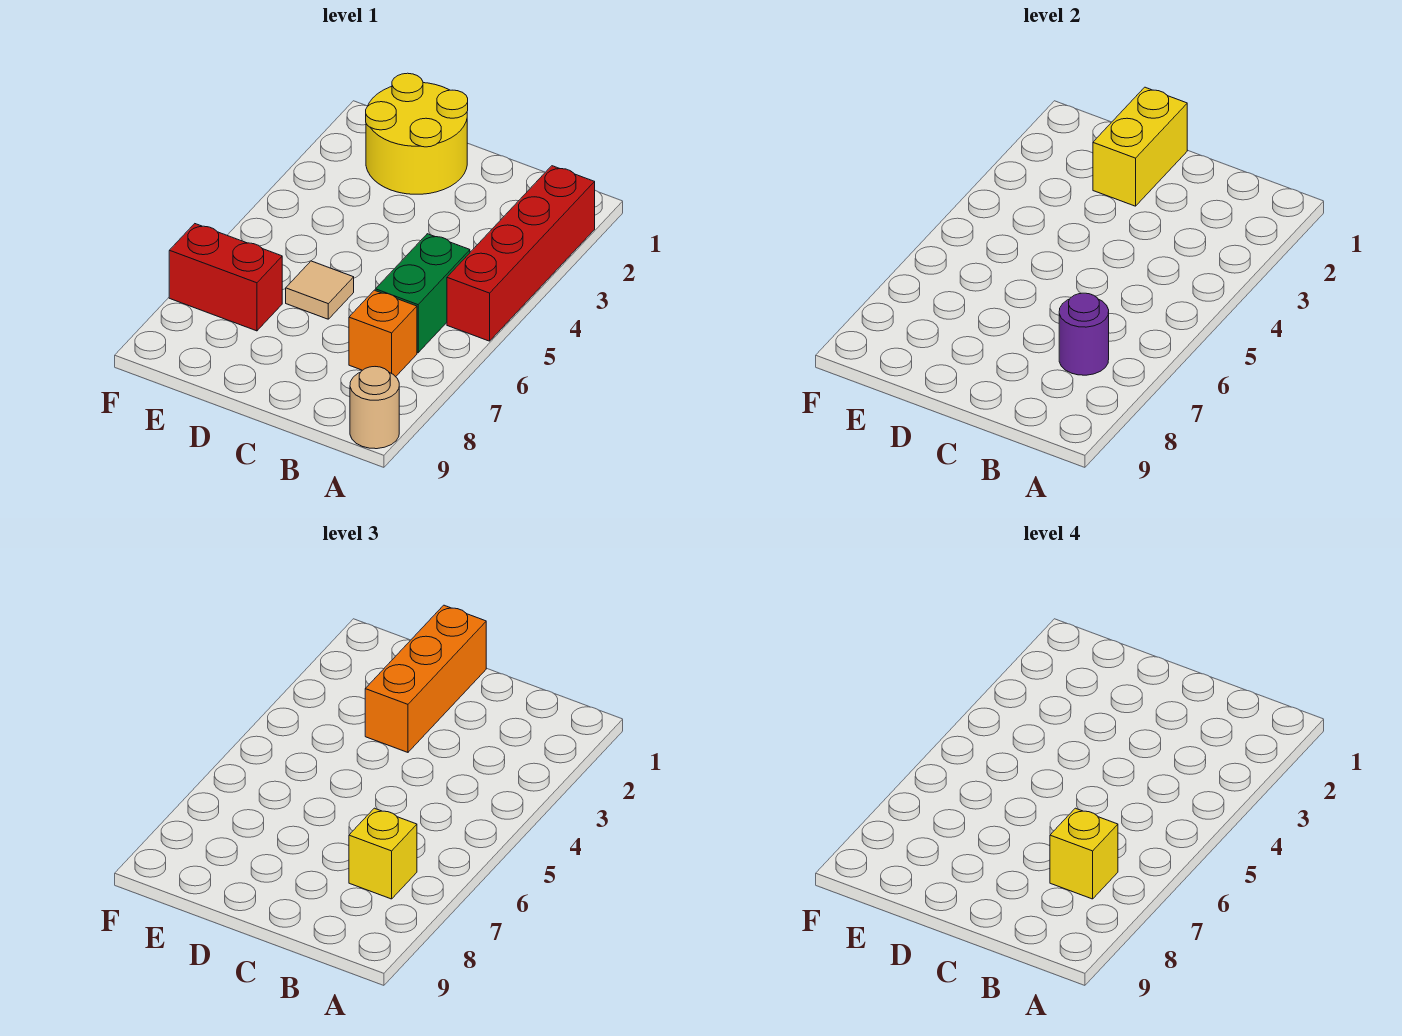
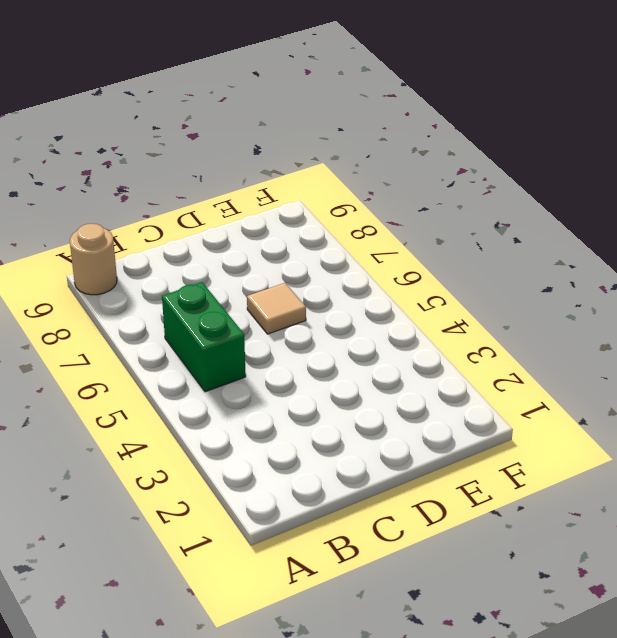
none -> red brick A2:A5 level 1
none -> orange brick B7 level 1
none -> yellow round brick D1:E2 level 1

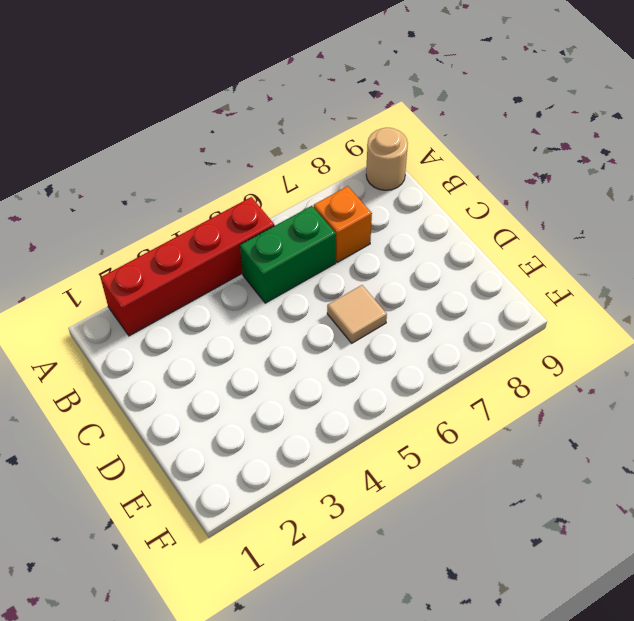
none -> yellow round brick D1:E2 level 1
none -> red brick E7:F7 level 1
none -> purple round brick B7 level 2

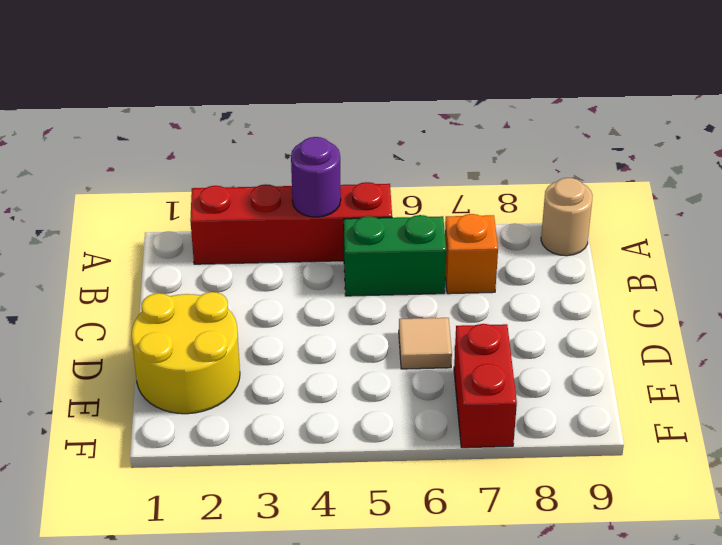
purple round brick A4 level 2 -> purple round brick B7 level 2
none -> yellow brick D1:D2 level 2
none -> yellow brick B7 level 3
none -> orange brick D1:D3 level 3

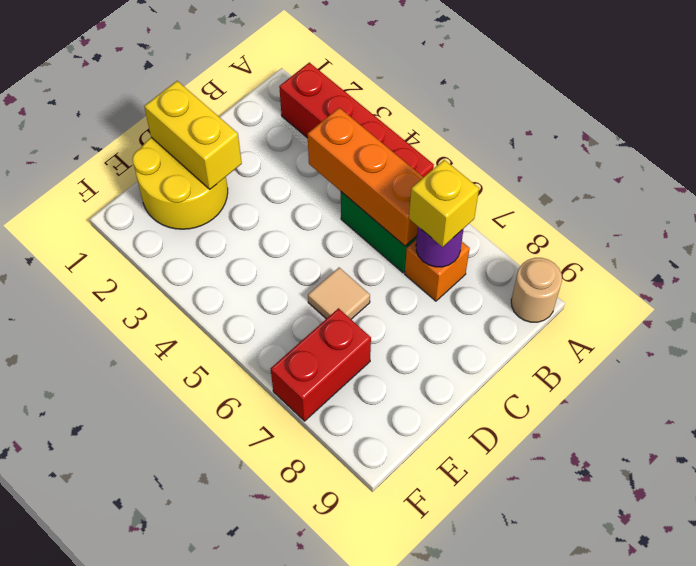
orange brick B4:B6 level 2 -> orange brick D1:D3 level 3
none -> yellow brick B7 level 4

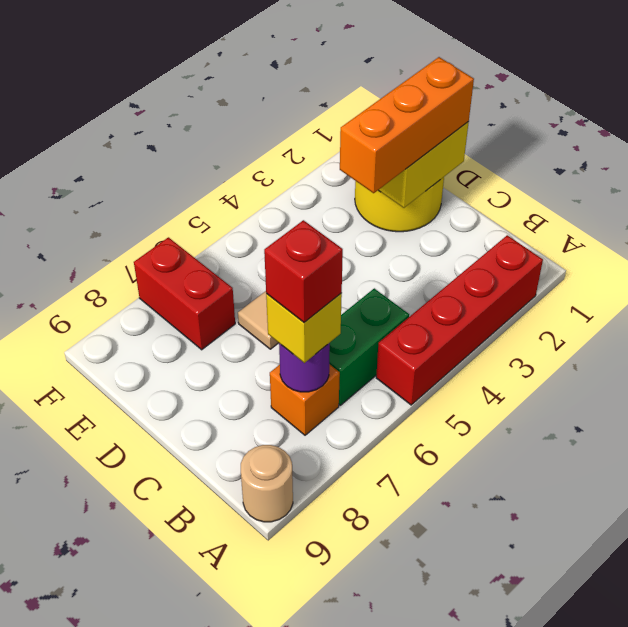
red brick B7 level 4 -> yellow brick B7 level 4

